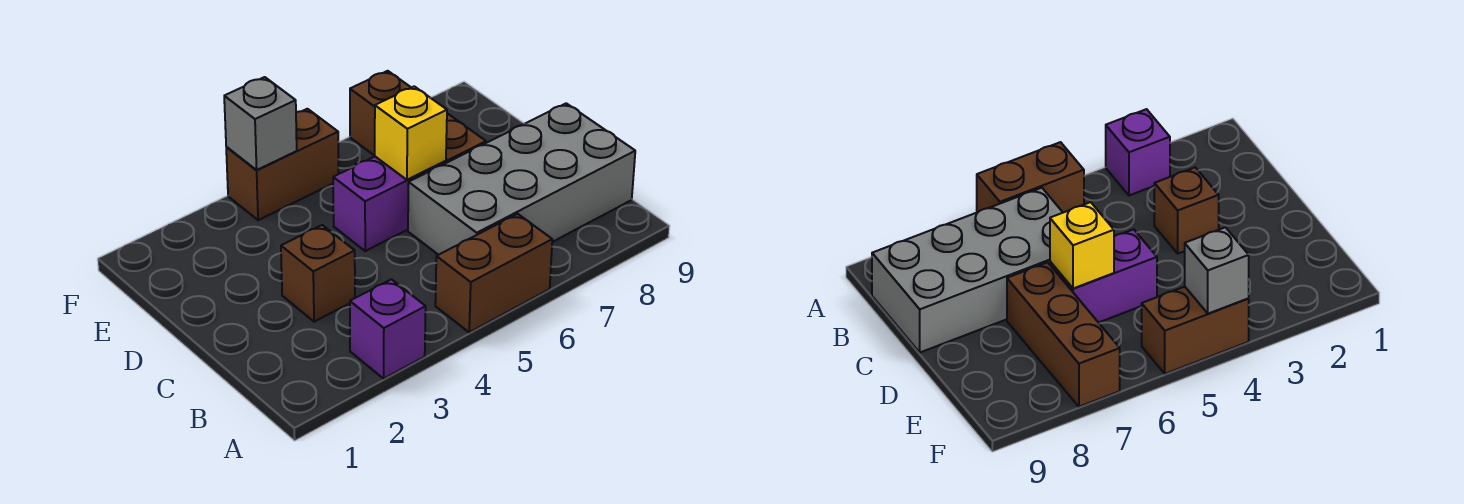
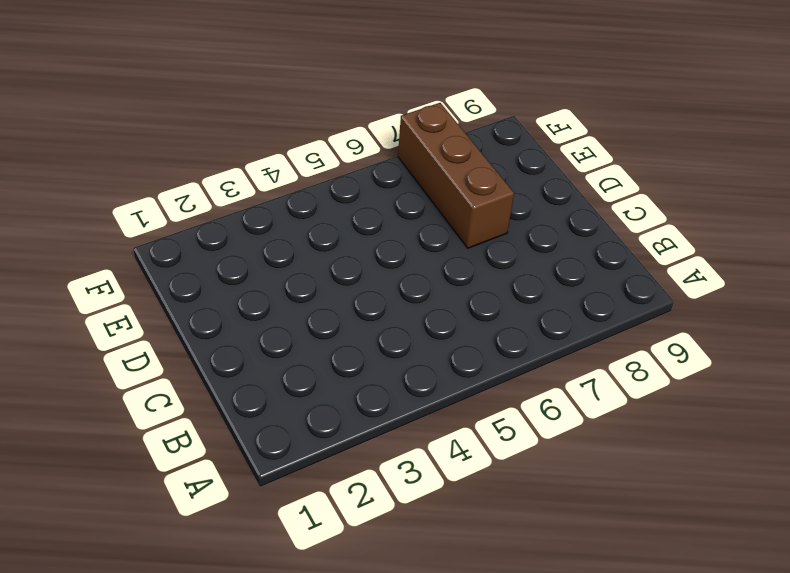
none -> purple brick A3 level 1
none -> brown brick A5:A6 level 1

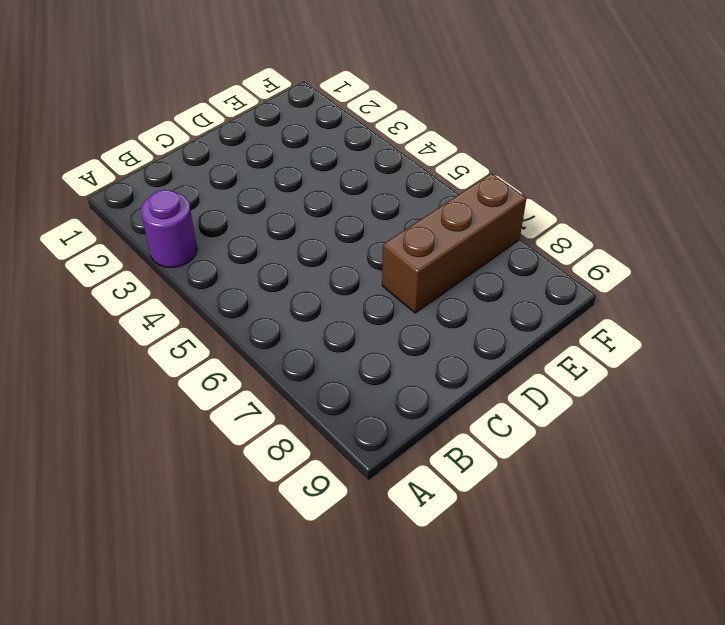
purple round brick A3 level 1 -> purple brick A3 level 1
none -> brown brick A5:A6 level 1
none -> grey brick B6:C9 level 1

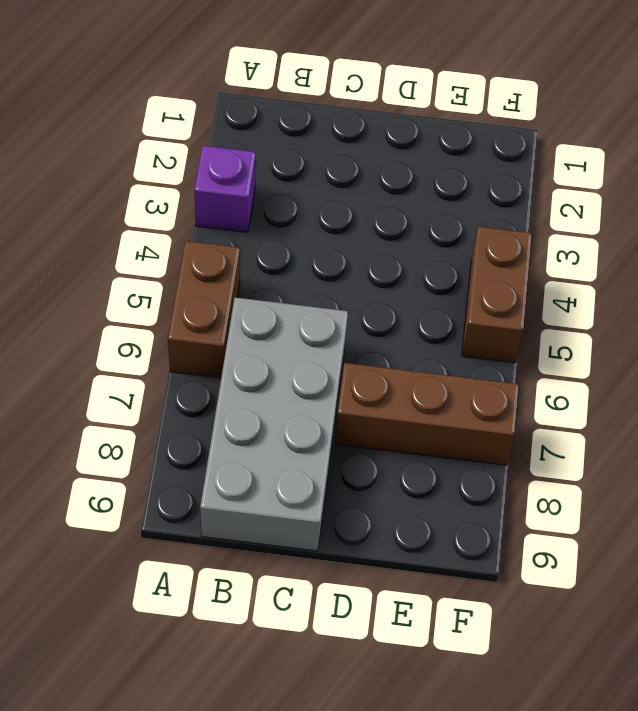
none -> brown brick C3 level 1
none -> purple brick D5:D6 level 1

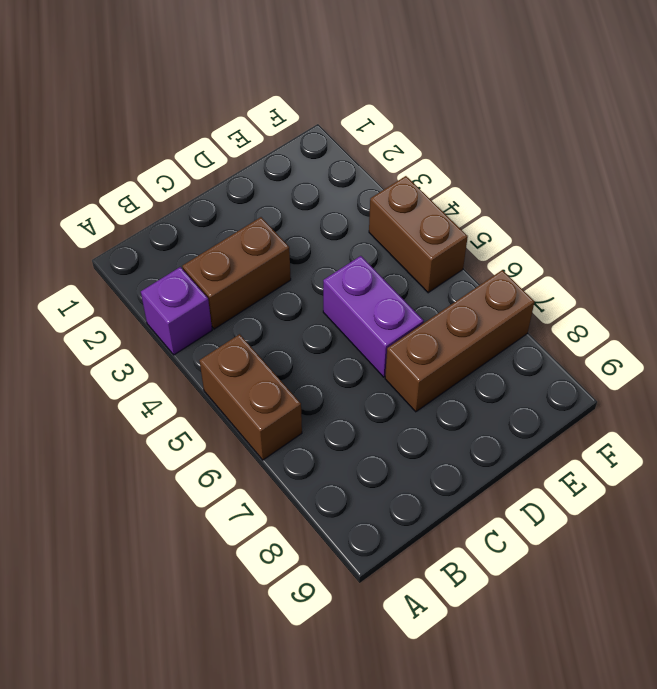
brown brick B3:C3 level 1 -> brown brick C3 level 1
none -> grey brick B6:C9 level 1
none -> yellow brick D6 level 2

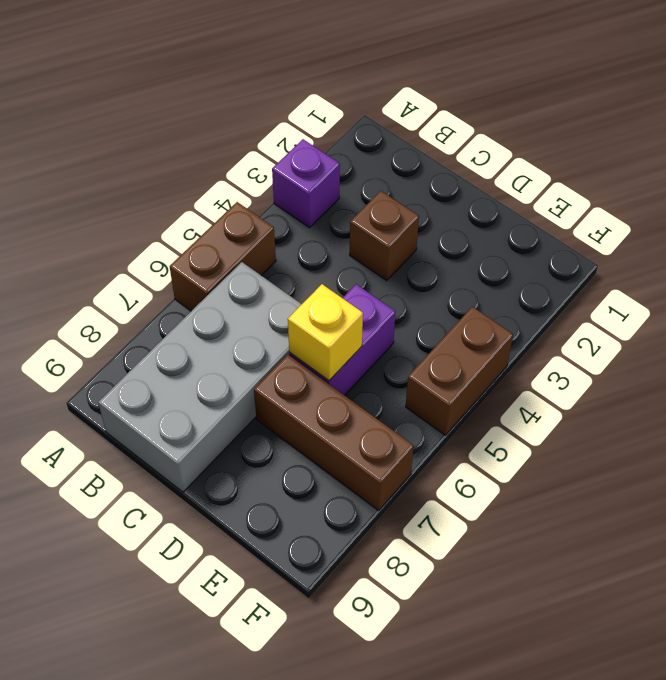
none -> grey brick F4 level 2

